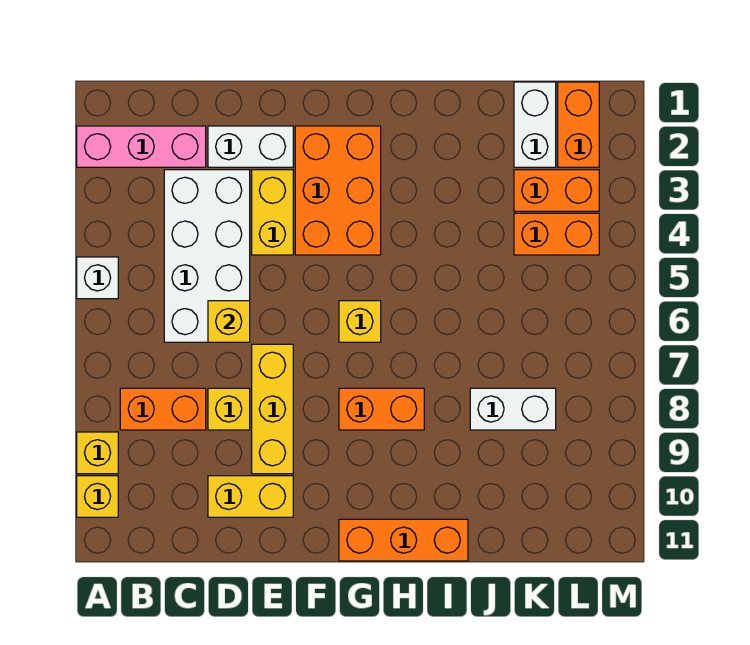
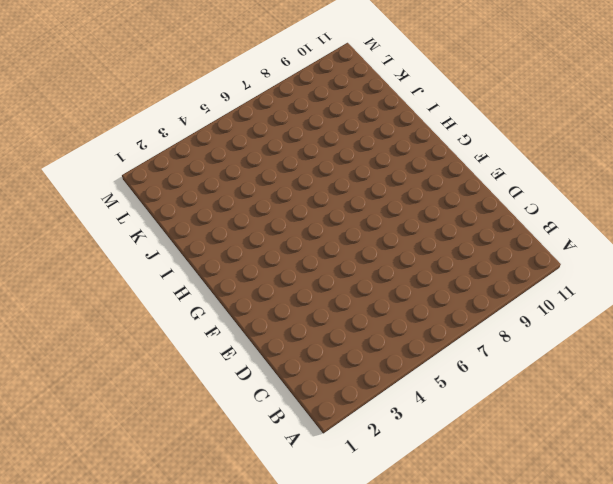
none -> pink brick A2:C2 level 1
none -> white brick A5 level 1
none -> yellow brick A9 level 1

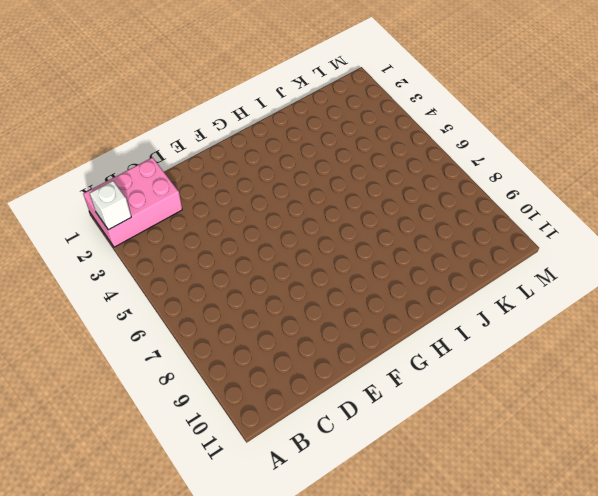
pink brick A1:C2 level 1 -> pink brick A2:C2 level 1
white brick A2 level 2 -> white brick A5 level 1
none -> yellow brick A9 level 1
none -> yellow brick A10 level 1
none -> orange brick B8:C8 level 1

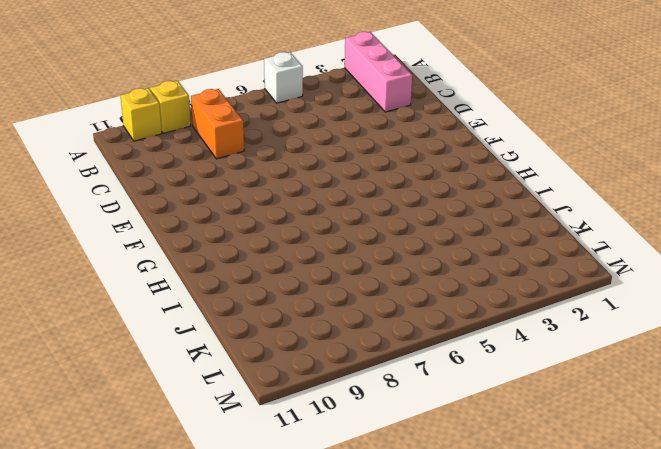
none -> white brick C3:D6 level 1
none -> white brick D2:E2 level 1
none -> yellow brick D8 level 1

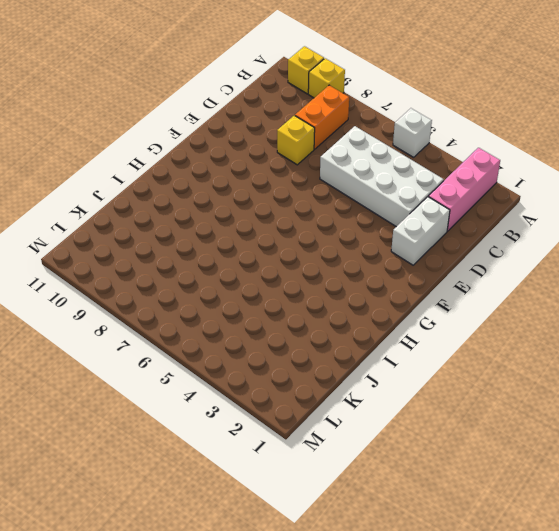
none -> yellow brick D10:E10 level 1
none -> yellow brick E3:E4 level 1
none -> yellow brick E7:E9 level 1

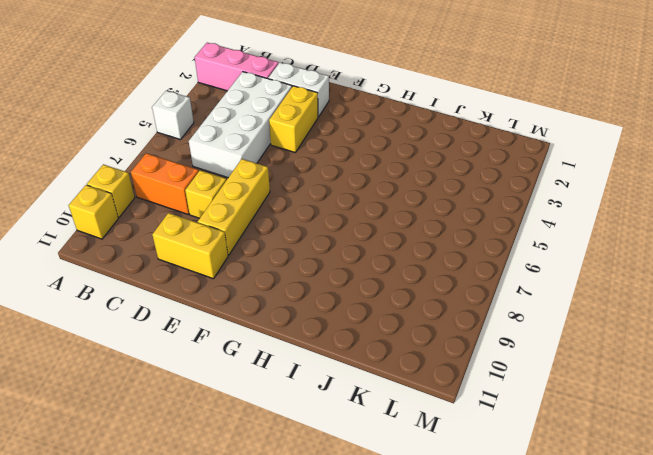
none -> orange brick F2:G4 level 1
none -> yellow brick G6 level 1
none -> orange brick G8:H8 level 1

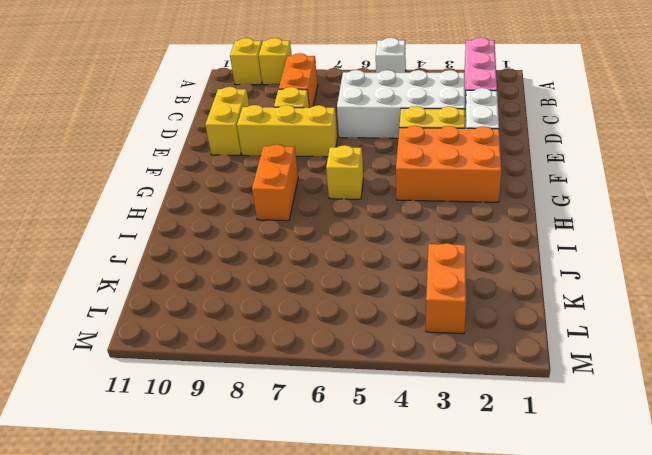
none -> orange brick G11:I11 level 1
none -> white brick J8:K8 level 1
none -> white brick K1:K2 level 1

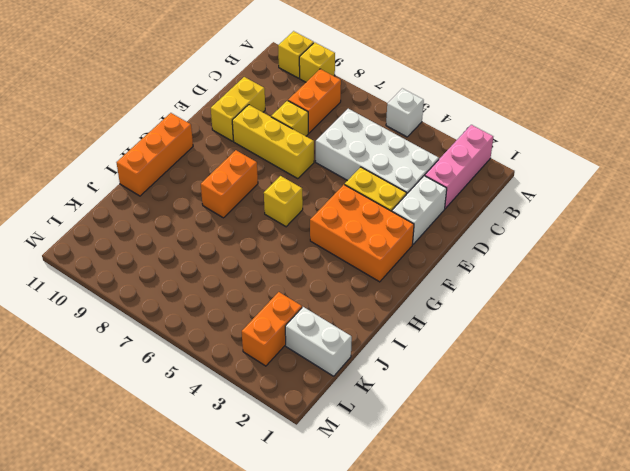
none -> white brick J8:K8 level 1
none -> orange brick K4:L4 level 1
none -> orange brick L1:L2 level 1

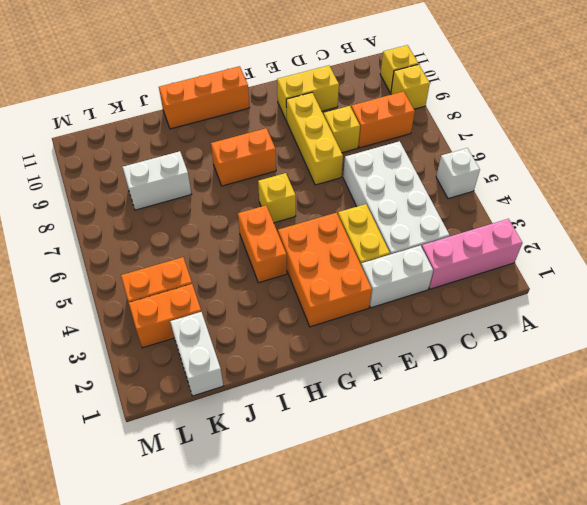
orange brick H4:H5 level 1 -> orange brick L1:L2 level 1
none -> yellow brick D6 level 2

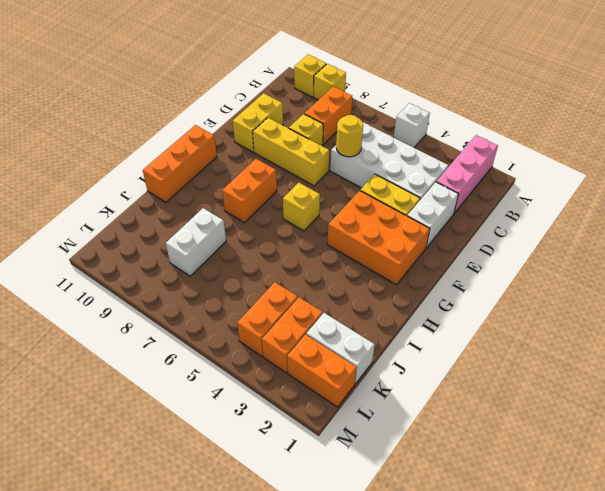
yellow round brick D6 level 2 -> yellow brick D6 level 2

